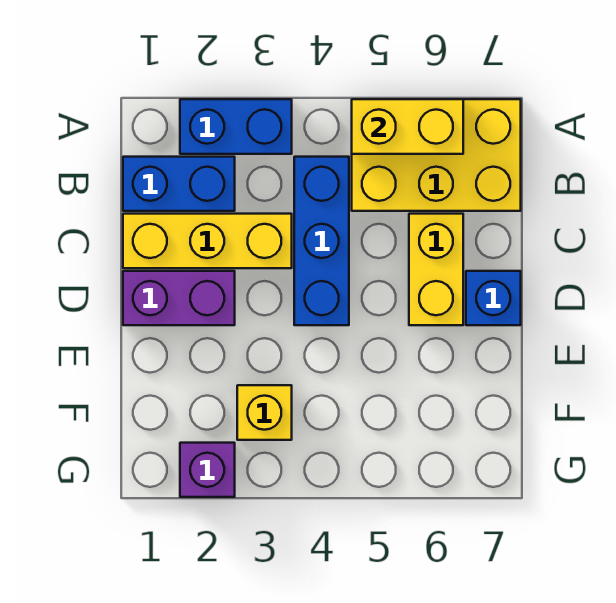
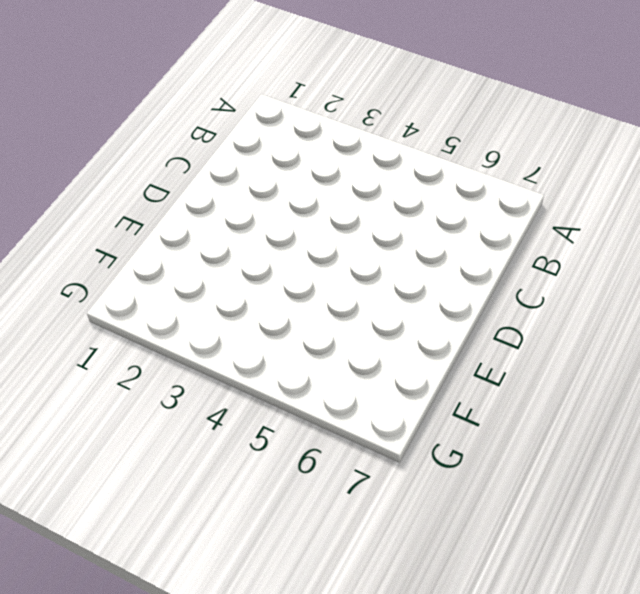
none -> blue brick A2:A3 level 1
none -> yellow brick A5:B7 level 1

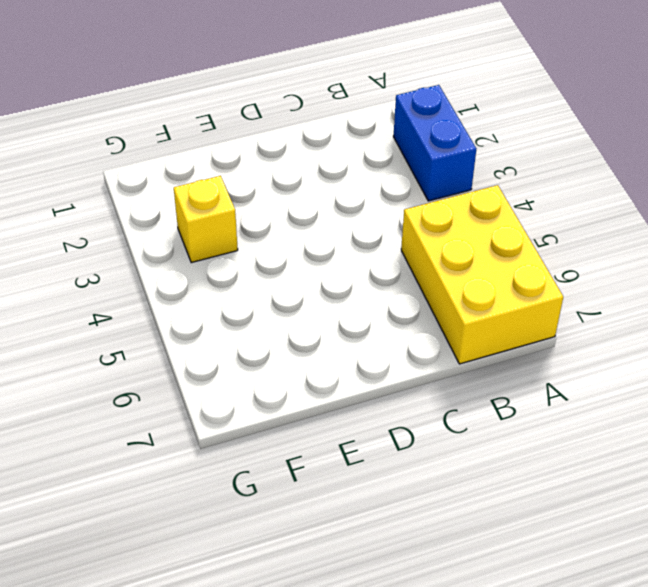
none -> blue brick B1:B2 level 1
none -> blue brick B4:D4 level 1

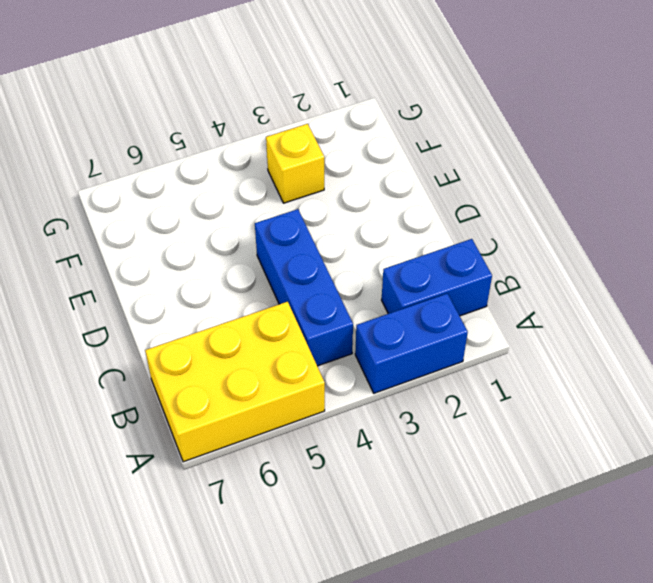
none -> yellow brick C1:C3 level 1
none -> yellow brick C6:D6 level 1

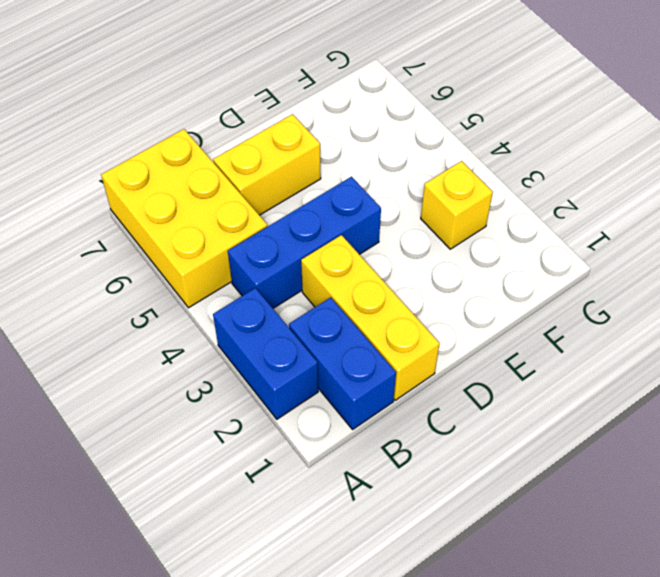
none -> purple brick D1:D2 level 1
none -> blue brick D7 level 1

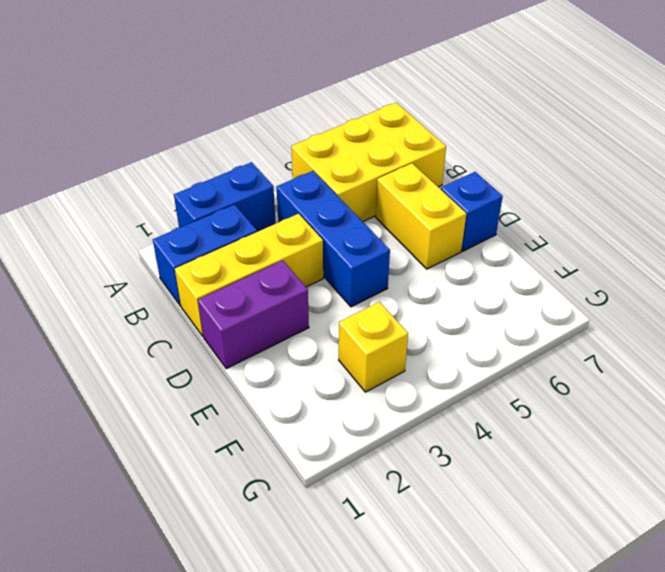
none -> purple brick G2 level 1
none -> yellow brick A5:A6 level 2

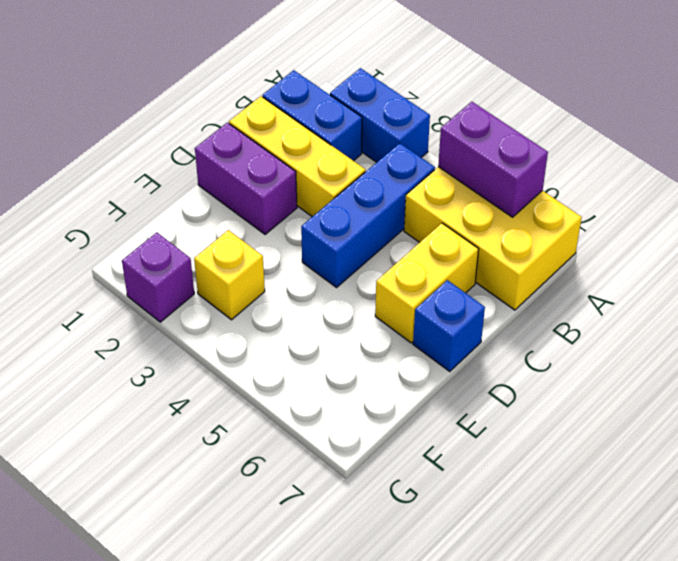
purple brick A5:A6 level 2 -> yellow brick A5:A6 level 2

